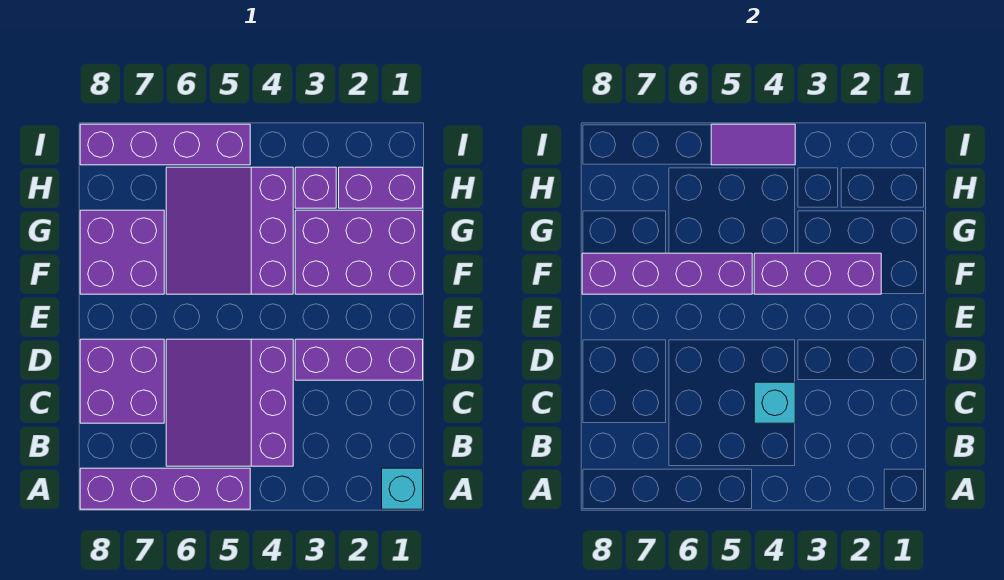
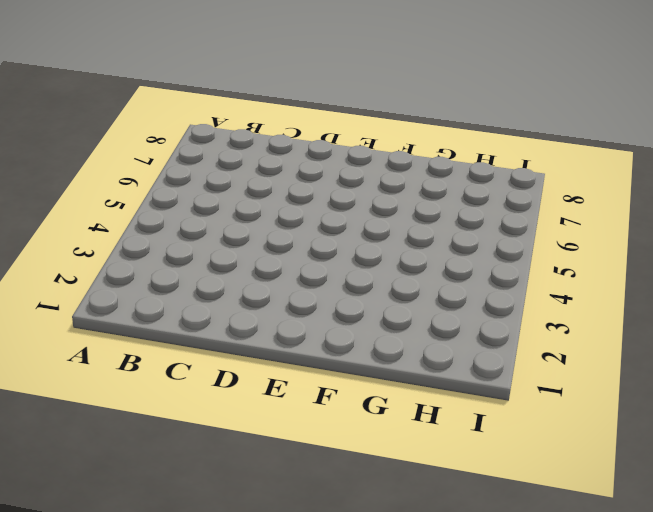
none -> cyan brick A1 level 1
none -> purple brick A5:A8 level 1
none -> purple slope B4:D6 level 1 top 4

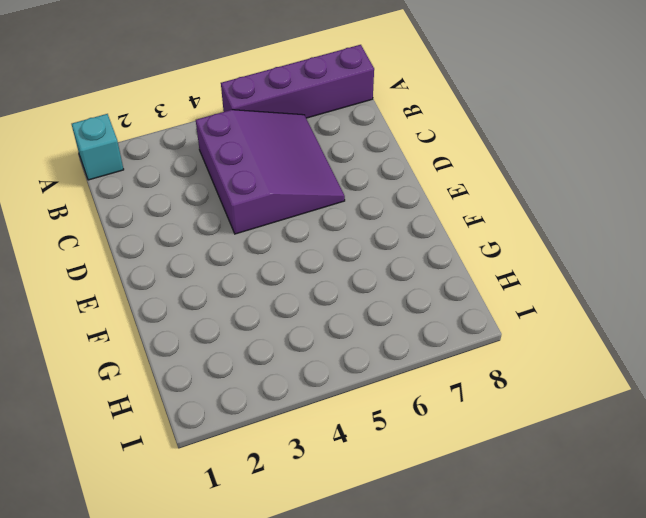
none -> purple brick C7:D8 level 1
none -> purple brick D1:D3 level 1
none -> purple brick F1:G3 level 1

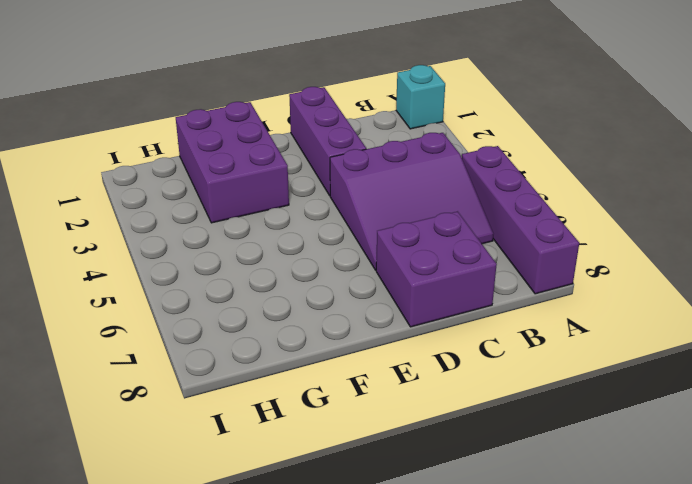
none -> purple slope F4:H6 level 1 top 4
none -> purple brick F7:G8 level 1
none -> purple brick H1:H2 level 1

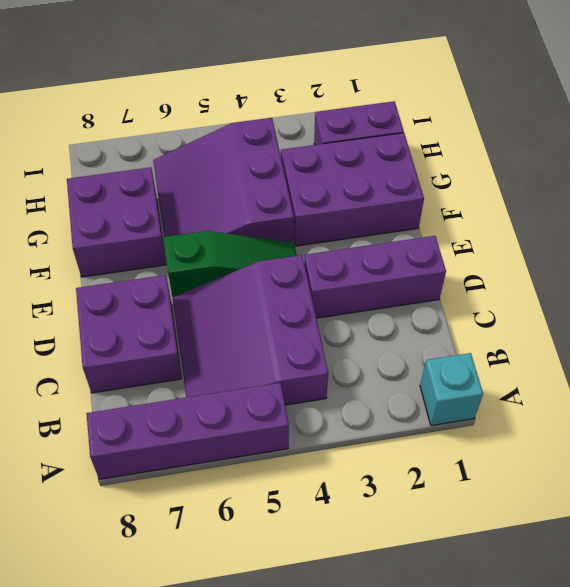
green slope E4:E6 level 1 top 6 -> none
none -> purple brick H3 level 1
none -> purple brick I5:I8 level 1
none -> cyan brick C4 level 2

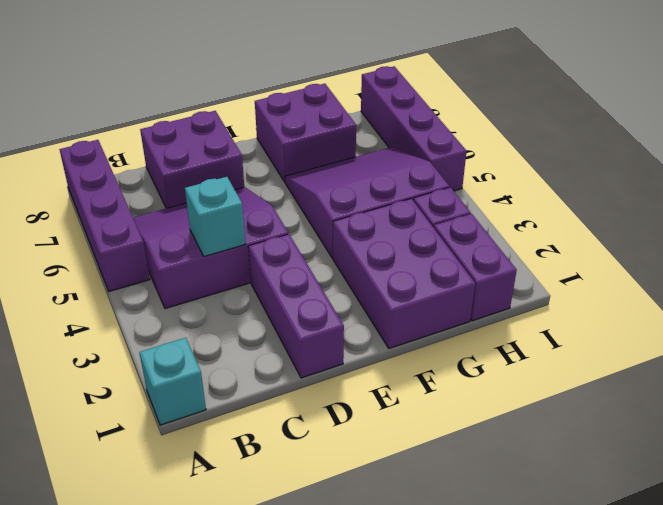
none -> purple brick F2:F4 level 2
none -> purple brick F5:F8 level 2
none -> purple tile I4:I5 level 2

